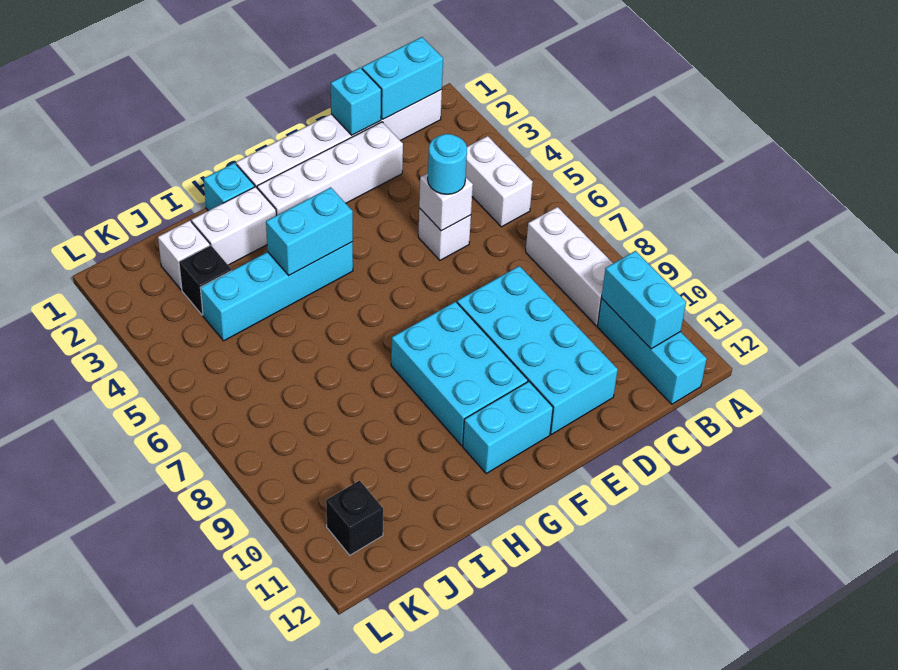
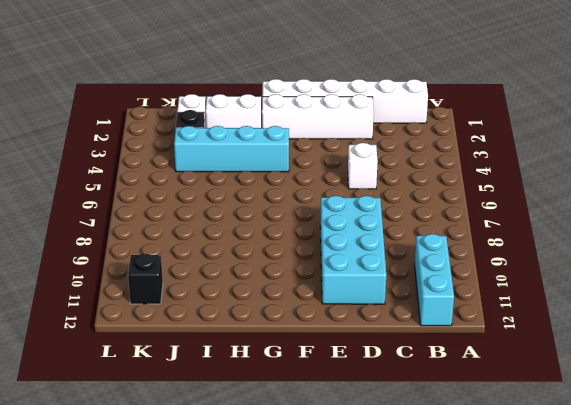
none -> white brick B4:B5 level 1
none -> white brick B7:B9 level 1
none -> cyan brick F8:G10 level 1

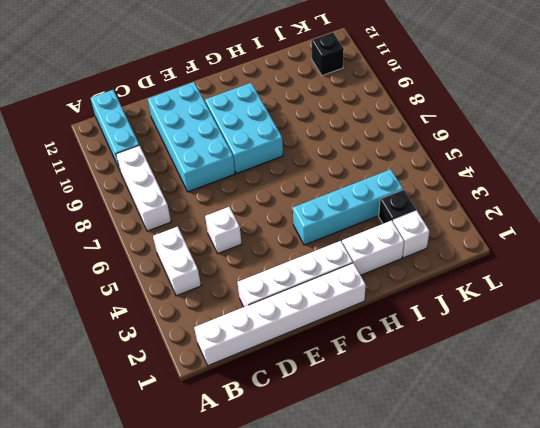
none -> cyan brick F11:G11 level 1
none -> cyan brick H1 level 1
none -> cyan brick B1:C1 level 2

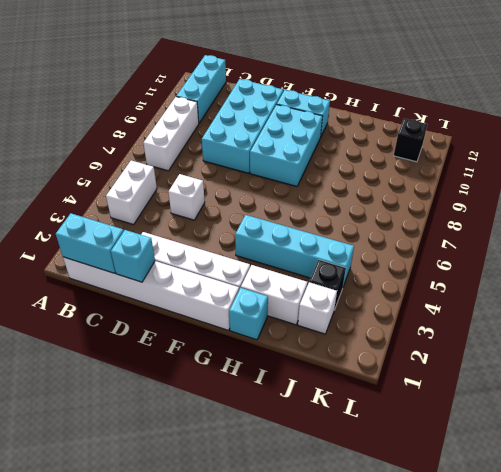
none -> cyan brick B10:B11 level 2
none -> white brick D5 level 2
none -> cyan brick G4:H4 level 2

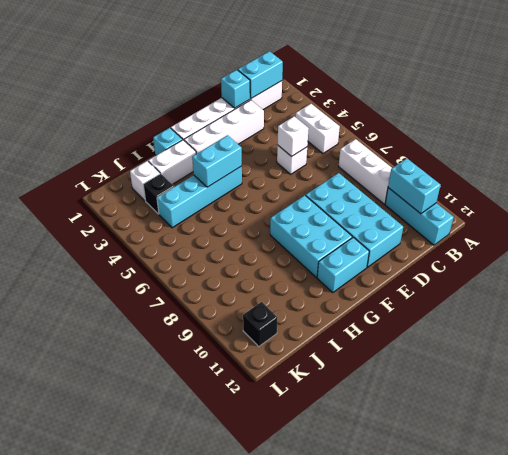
none -> cyan round brick D5 level 3

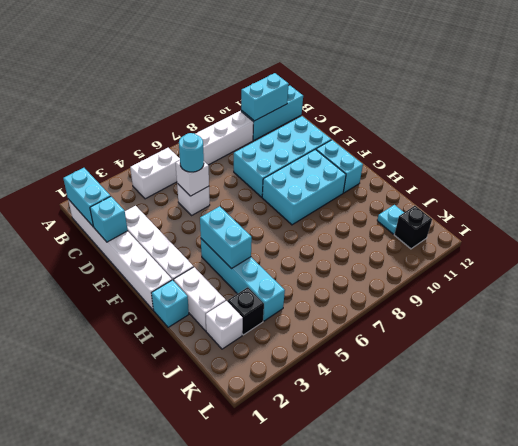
cyan plate J11 level 1 -> none

